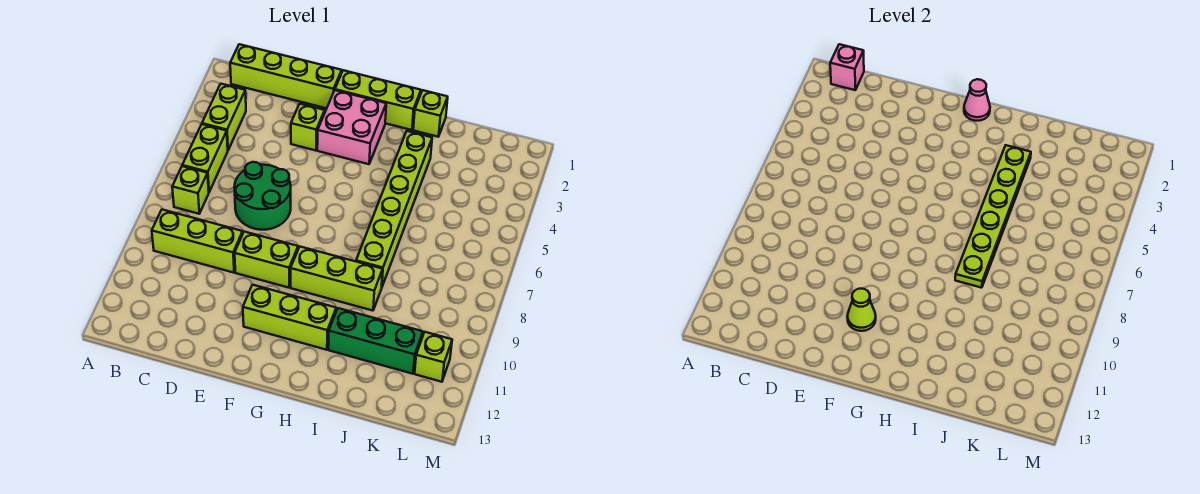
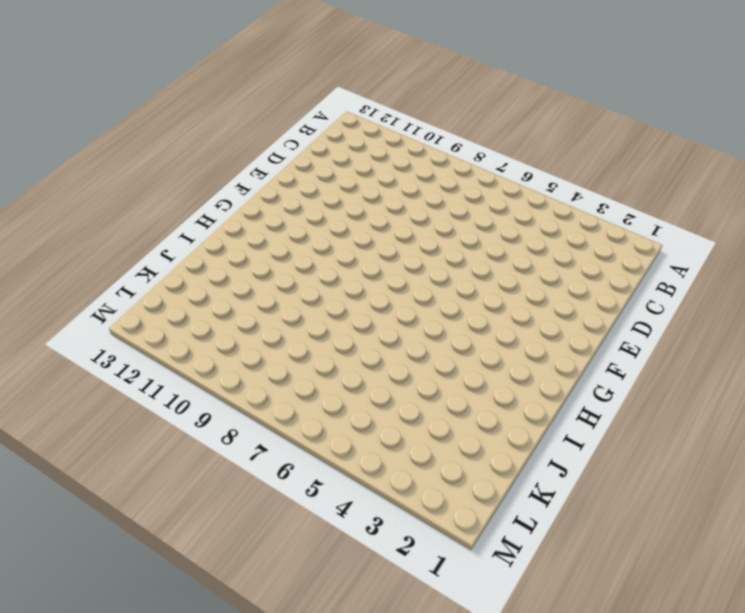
none -> lime brick B1:E1 level 1
none -> lime brick B3:B4 level 1
none -> lime brick B5:B6 level 1

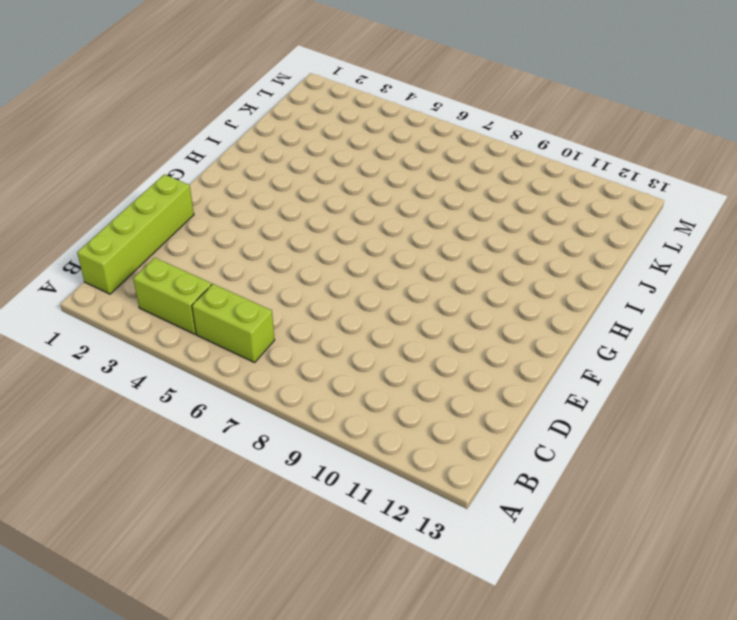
none -> lime brick B7 level 1
none -> lime brick B9:D9 level 1
none -> green round brick D6:E7 level 1

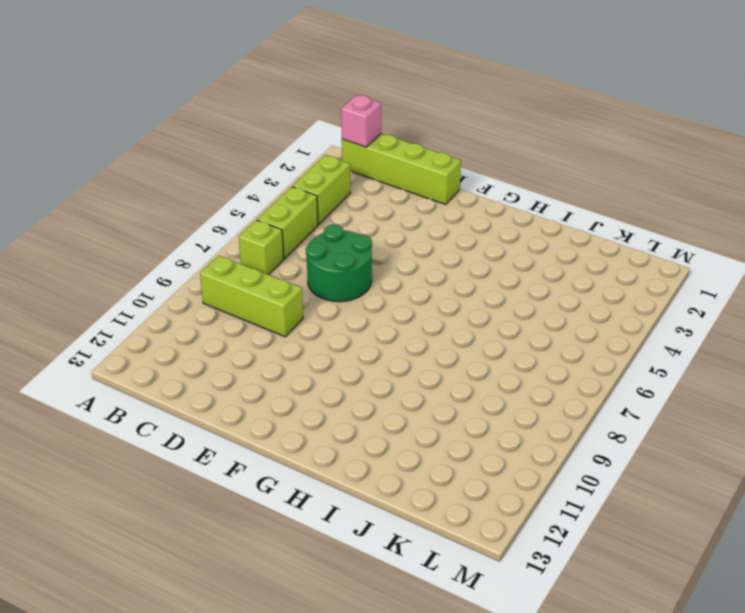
none -> lime brick E3 level 1
none -> lime brick E9:F9 level 1
none -> lime brick F1:H1 level 1

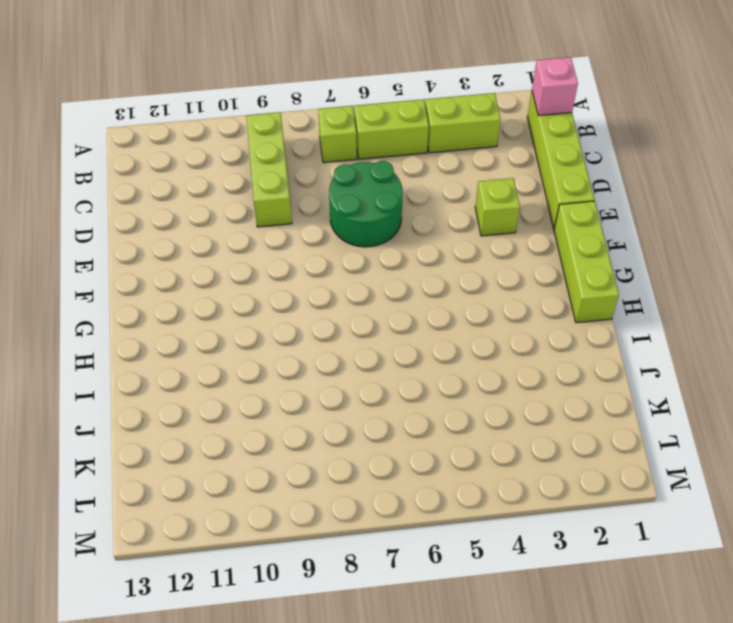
none -> lime brick E9:F9 level 1
none -> pink brick F2:G3 level 1
none -> lime brick F11:H11 level 1

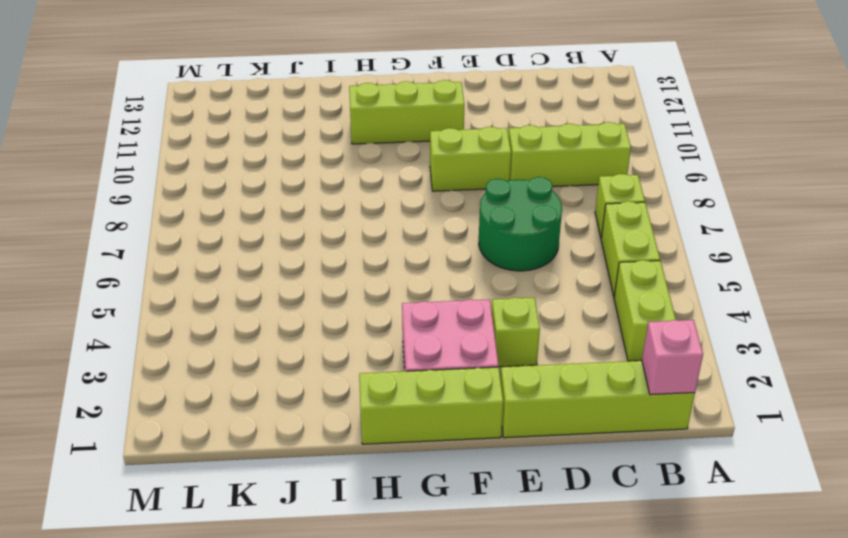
none -> lime brick G9:I9 level 1
none -> lime brick I1 level 1
none -> lime brick I3:I8 level 1

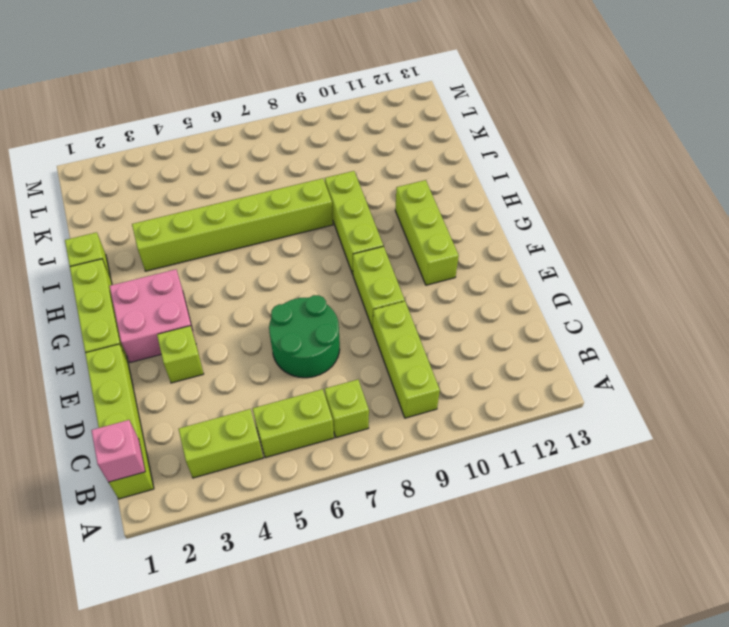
none -> green brick I11:K11 level 1
none -> lime brick L11 level 1
none -> lime cone F11 level 2

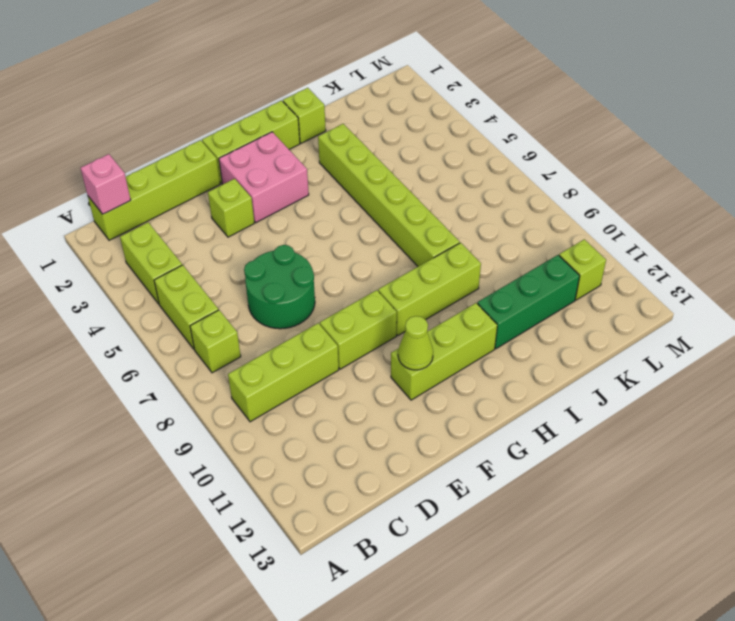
none -> pink cone G1 level 2
none -> lime plate I3:I8 level 2

